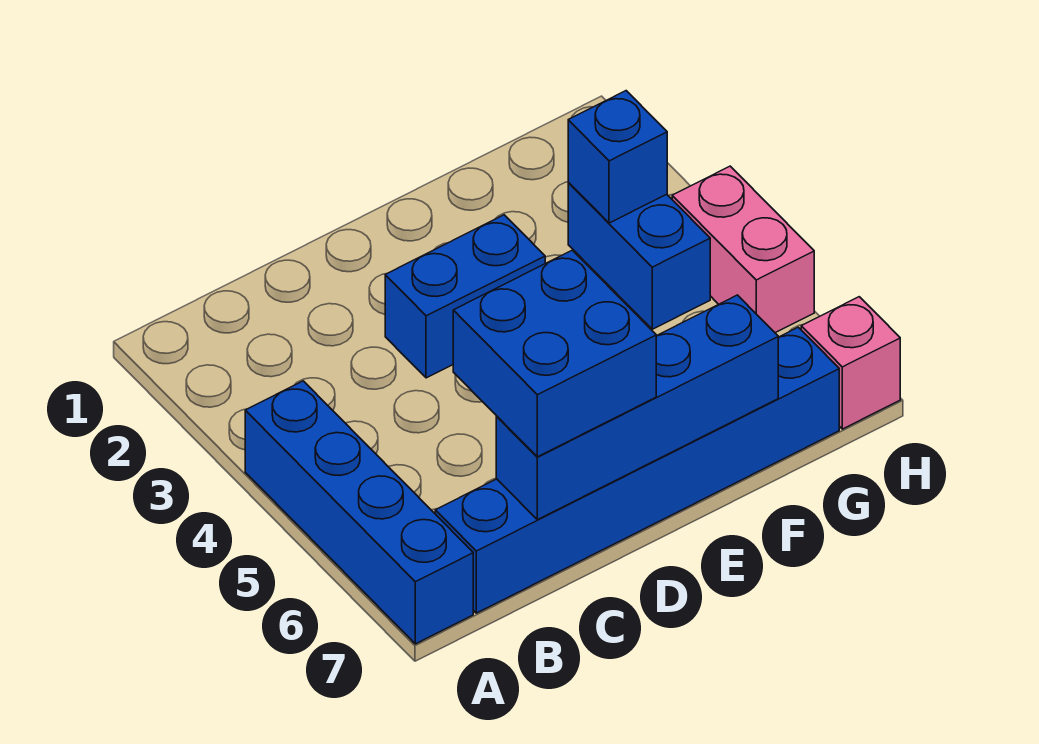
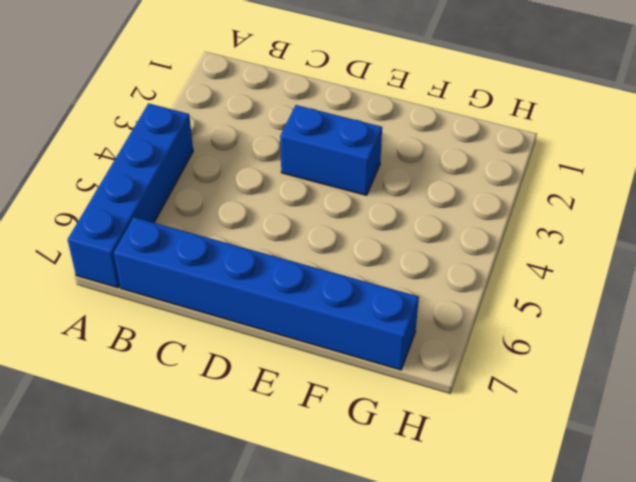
none -> blue brick G3:G4 level 1
none -> pink brick H4:H5 level 1

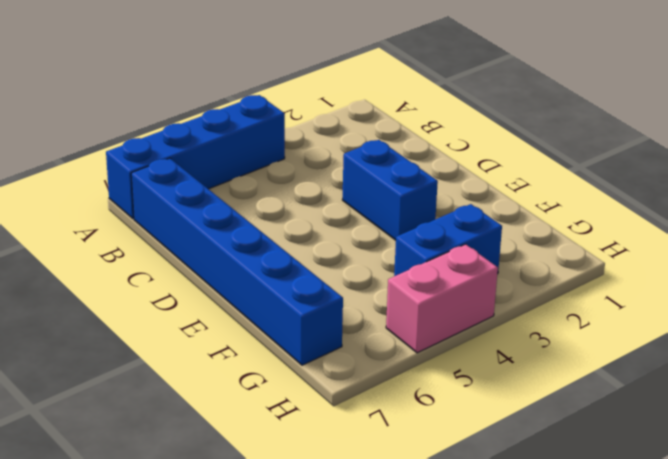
none -> pink brick H7 level 1
none -> blue brick C7:F7 level 2

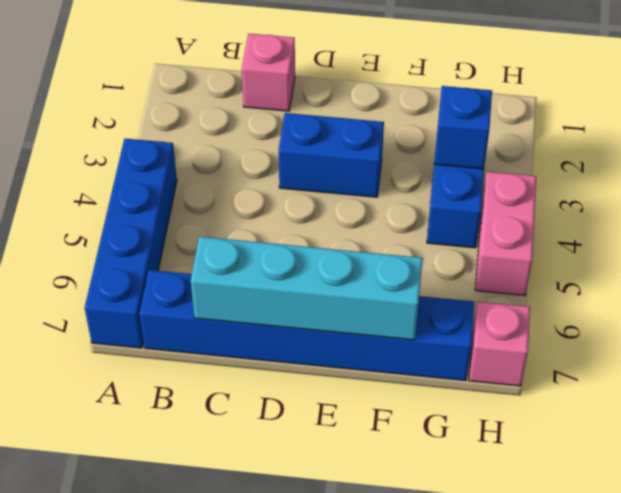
pink brick C1 level 1 -> none
cyan brick C7:F7 level 2 -> blue brick C7:F7 level 2
none -> blue brick C6:D7 level 3

